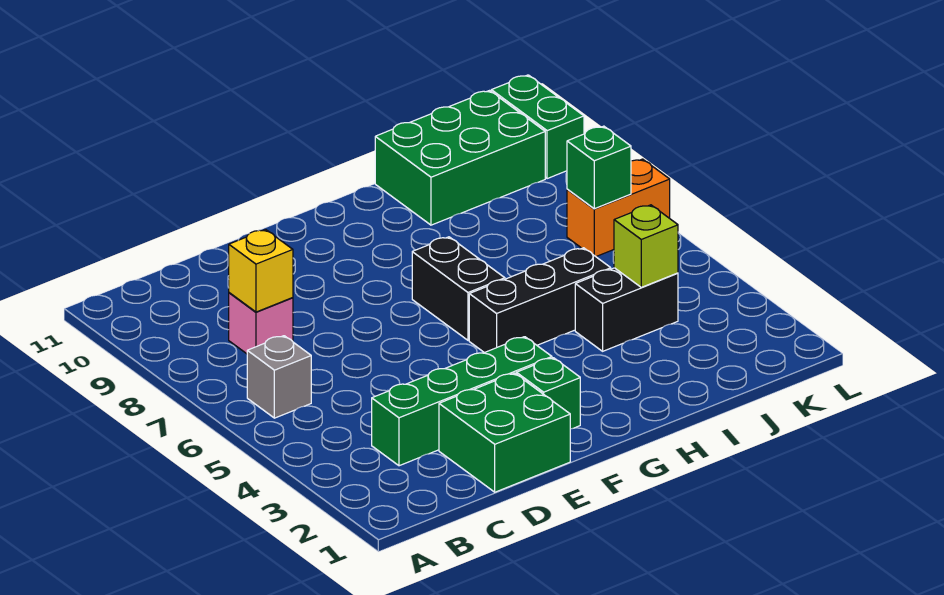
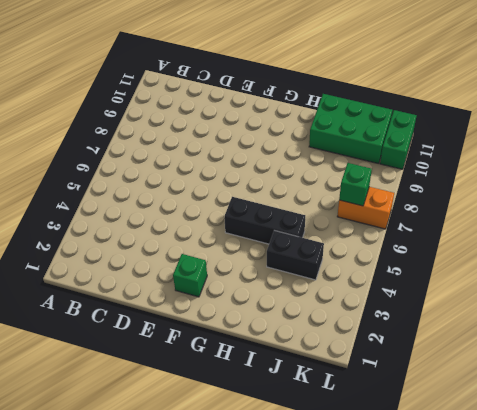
none -> grey brick B6 level 1
none -> green brick C3:F3 level 1
none -> pink brick C8 level 1

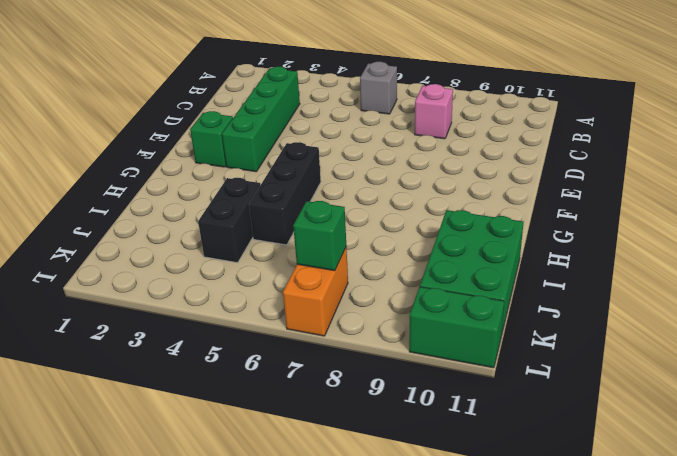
none -> green brick D1:E2 level 1
none -> black brick G6:G7 level 1
none -> yellow brick C8 level 2

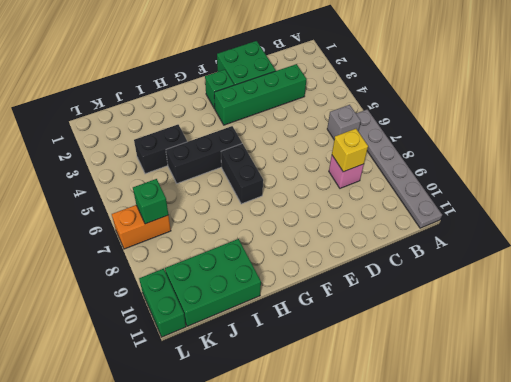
grey plate A6:A11 level 1 -> none
none -> lime brick J4 level 2

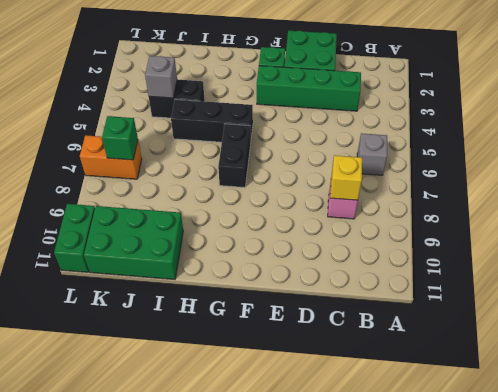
grey brick J4 level 2 -> lime brick J4 level 2

